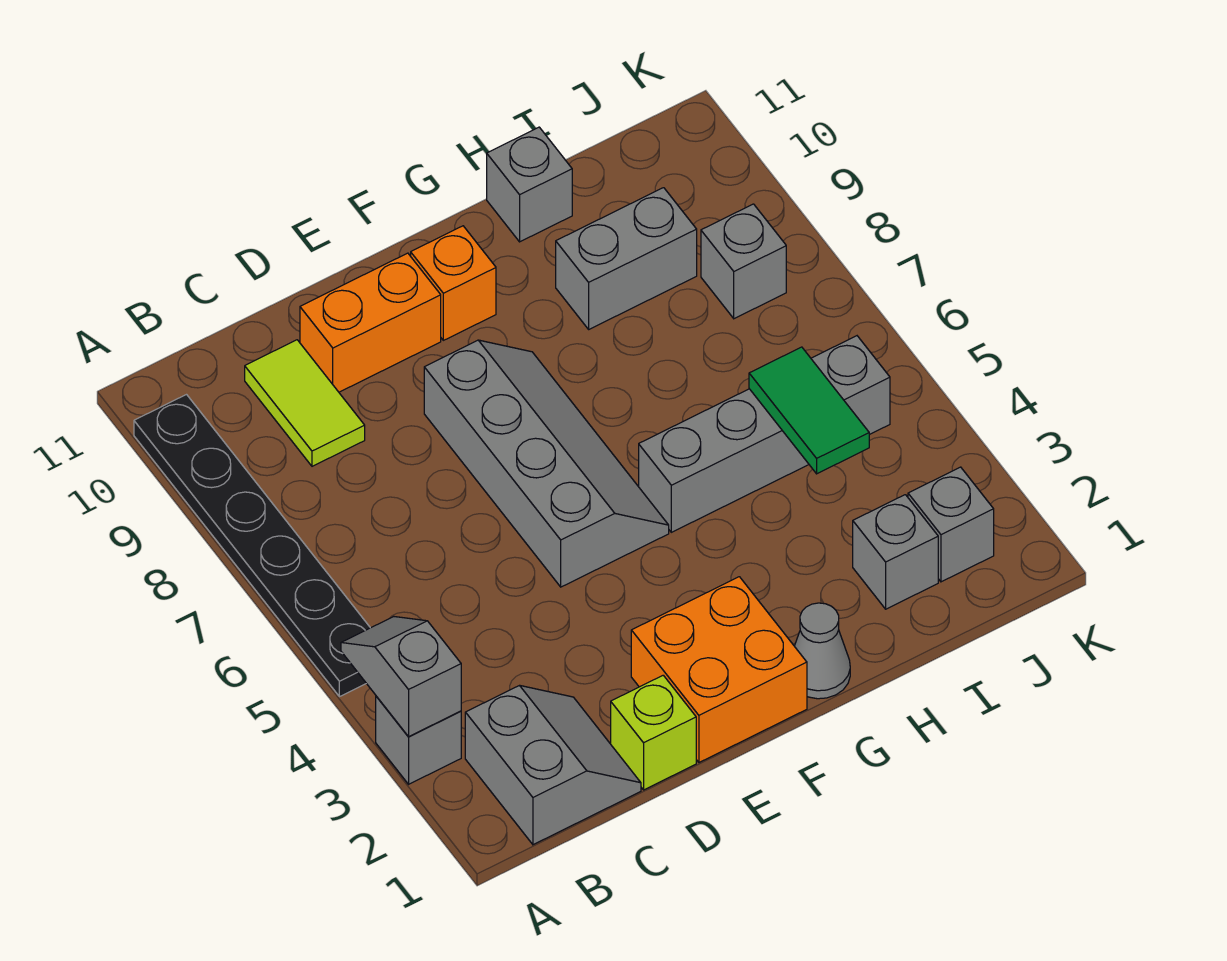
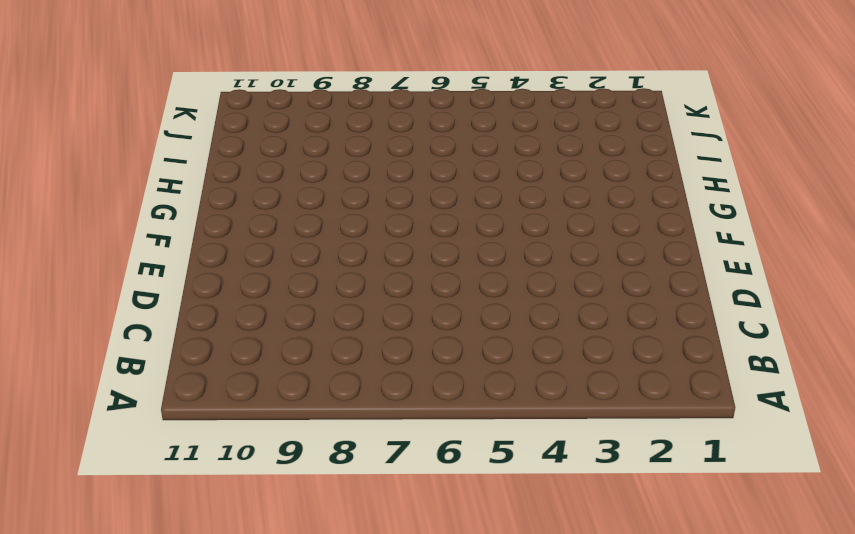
none -> grey brick A3 level 1
none -> black plate A5:A10 level 1
none -> grey slope B1:C2 level 1 top B

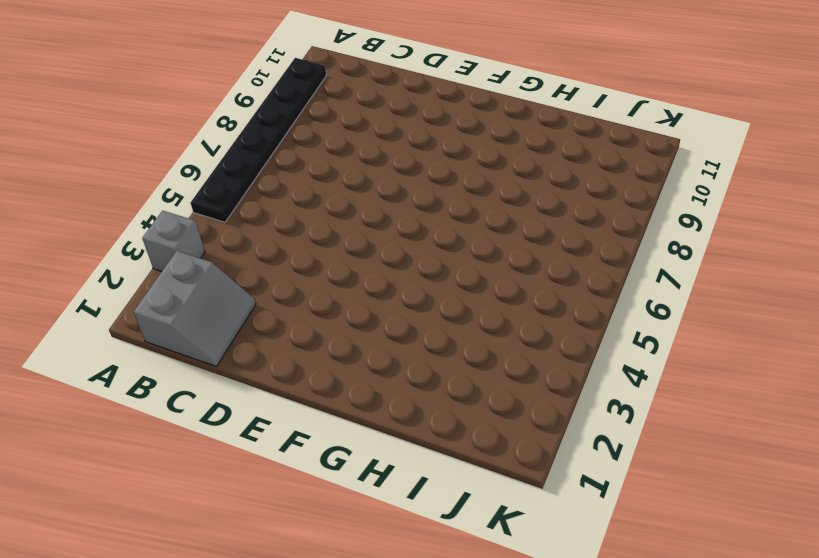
none -> lime tile C9:C10 level 1
none -> lime brick D1 level 1
none -> orange brick D10:E10 level 1

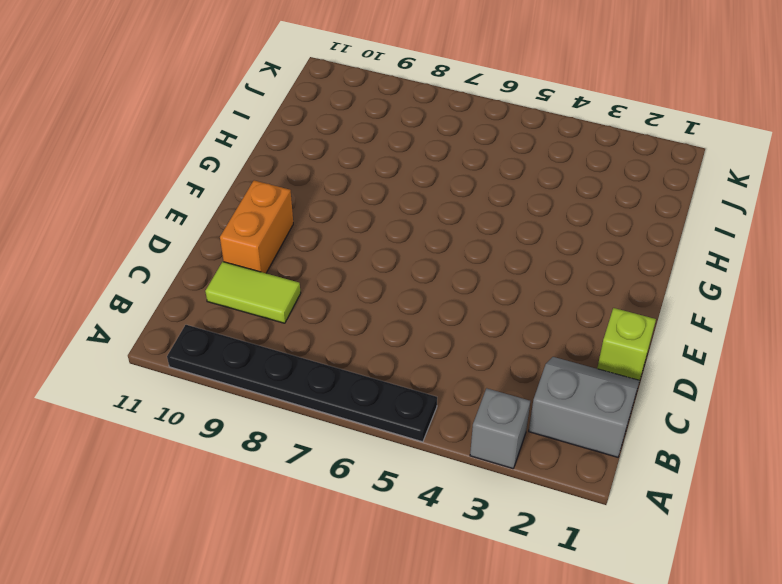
none -> orange brick E1:F2 level 1
none -> grey slope E5:F8 level 1 top E
none -> orange brick F10 level 1

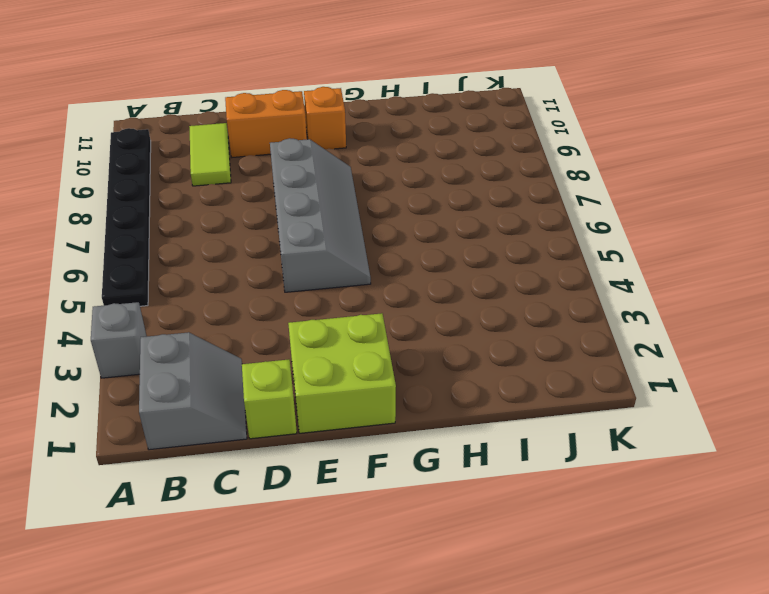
lime brick E1:F2 level 1 -> orange brick E1:F2 level 1
none -> grey cone G1 level 1
none -> grey brick G5:J5 level 1
none -> grey brick H9:I9 level 1

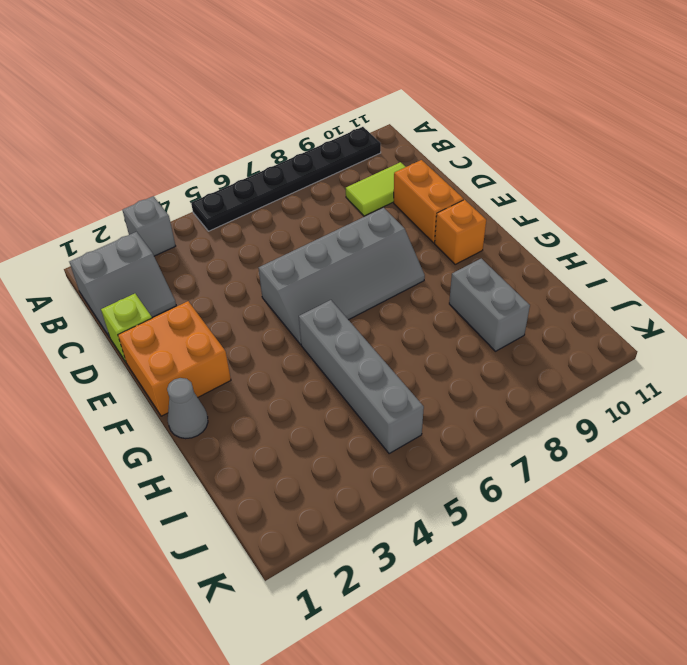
none -> grey brick H11 level 1
none -> grey brick I2 level 1
none -> grey brick J2 level 1

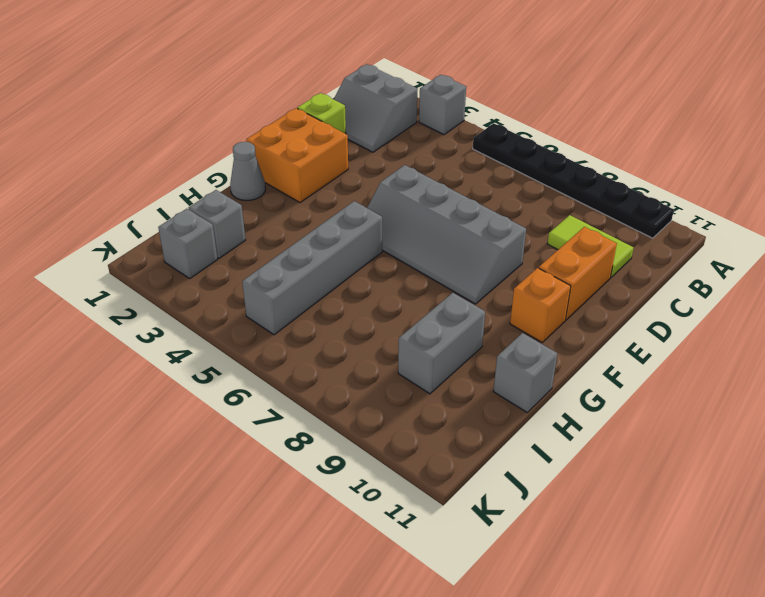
none -> grey brick J8 level 1
none -> grey slope A3:A4 level 2 top 3
none -> green tile I4:I5 level 2

